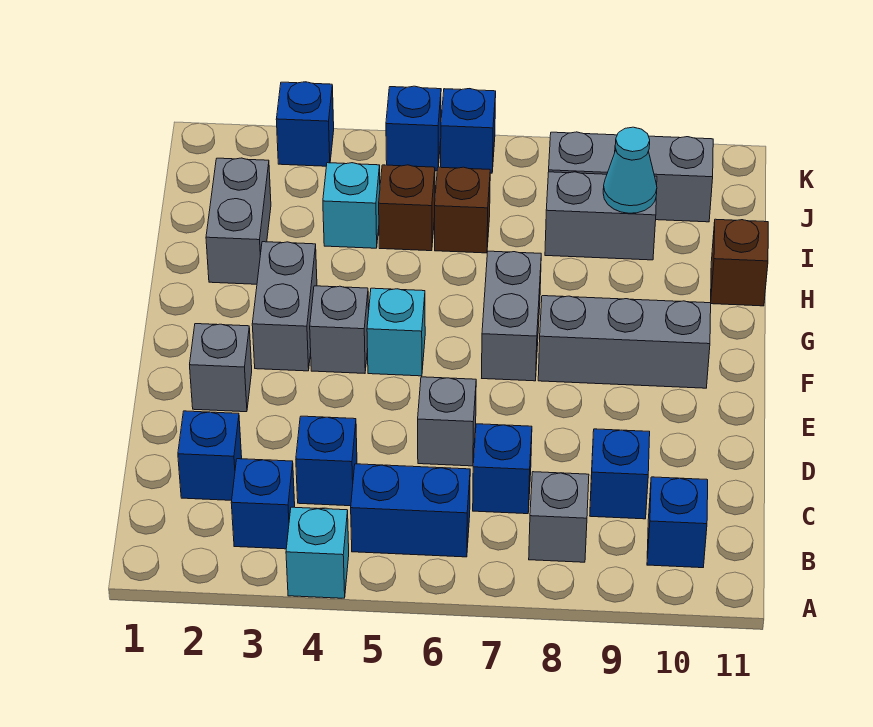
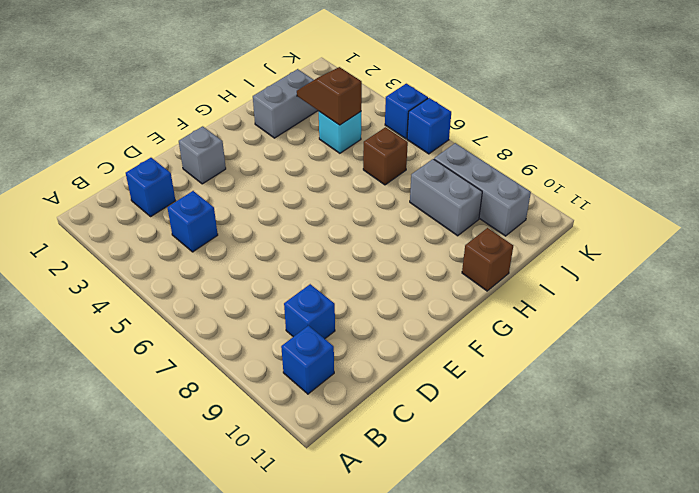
brown slope I3:I4 level 2 top 4 -> none
none -> cyan brick A4 level 1
none -> blue brick B3 level 1
none -> blue brick B5:B6 level 1

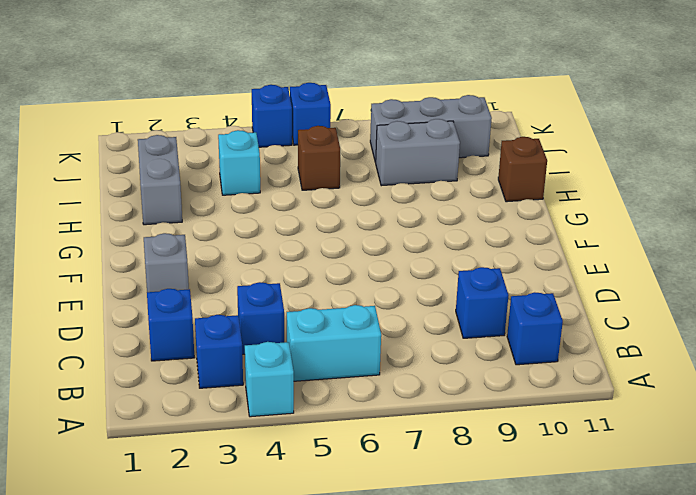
cyan brick B5:B6 level 1 -> blue brick B5:B6 level 1
none -> grey brick B8 level 1
none -> blue brick C7 level 1
none -> grey brick D6 level 1

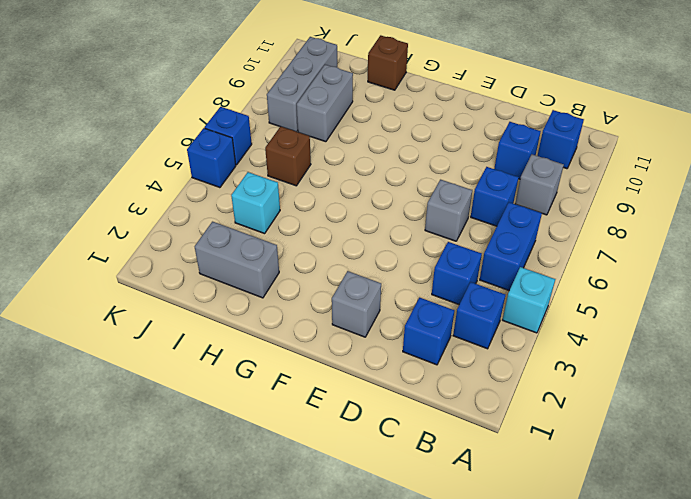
none -> grey brick F3:G3 level 1
none -> grey brick F4 level 1
none -> cyan brick F5 level 1

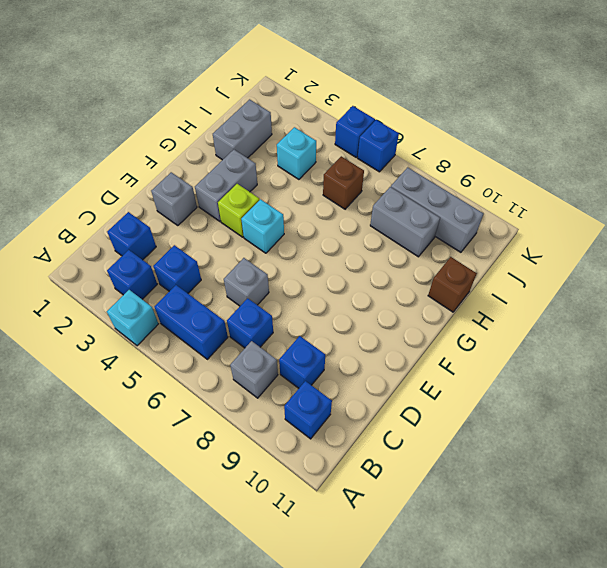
lime brick F4 level 1 -> grey brick F4 level 1
none -> grey brick F7:G7 level 1
none -> grey brick F8:F10 level 1
none -> brown brick I5 level 1

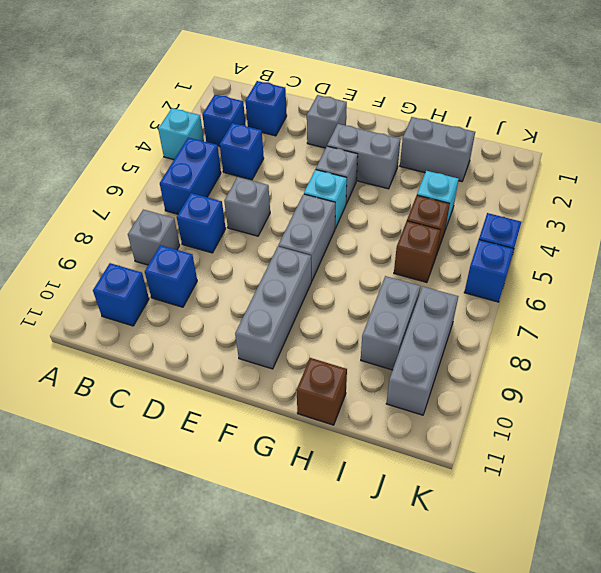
grey brick F6:F7 level 1 -> grey brick F7:G7 level 1
none -> blue brick K3 level 1
none -> cyan cone I9 level 2

